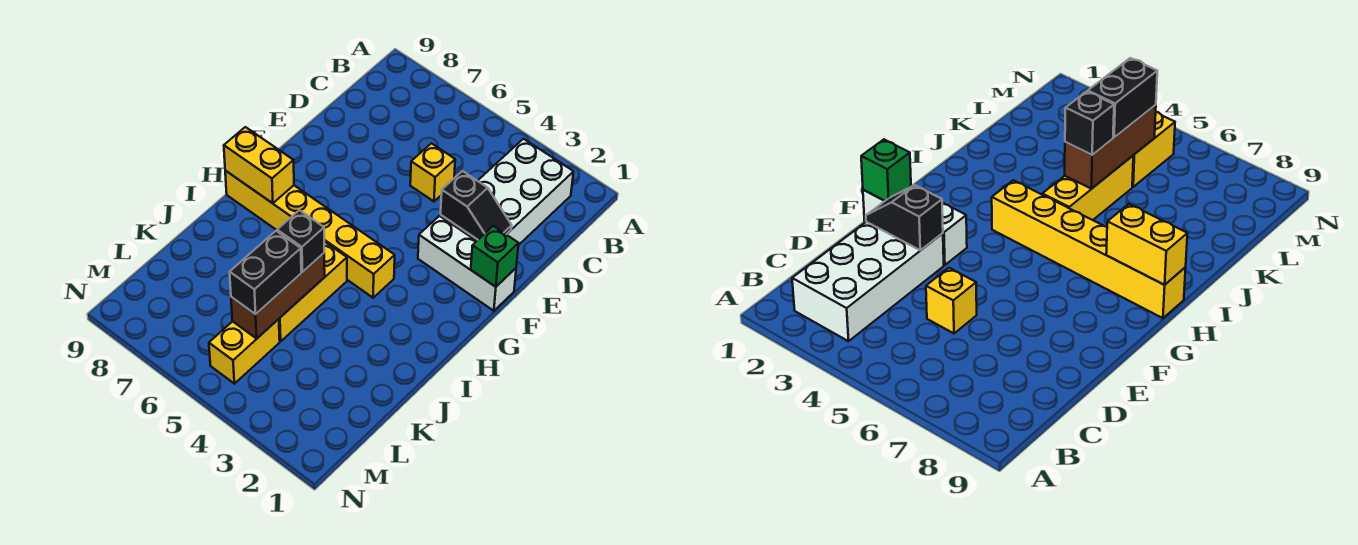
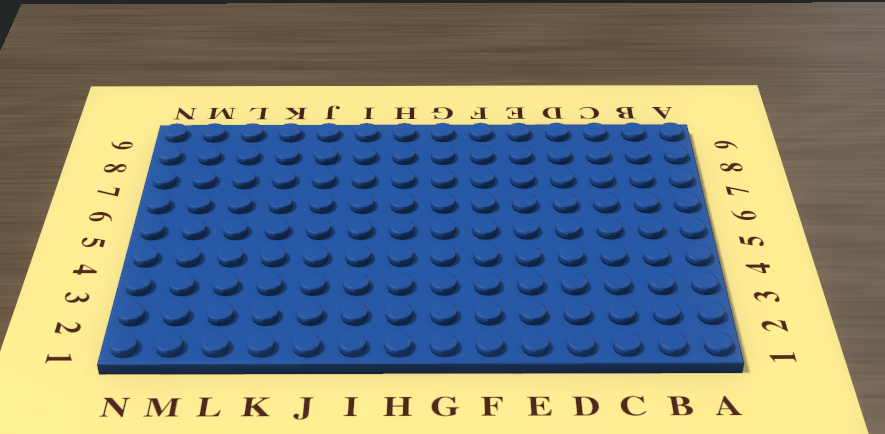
none -> white brick B2:E3 level 1
none -> yellow brick D5 level 1
none -> white brick F1:F3 level 1

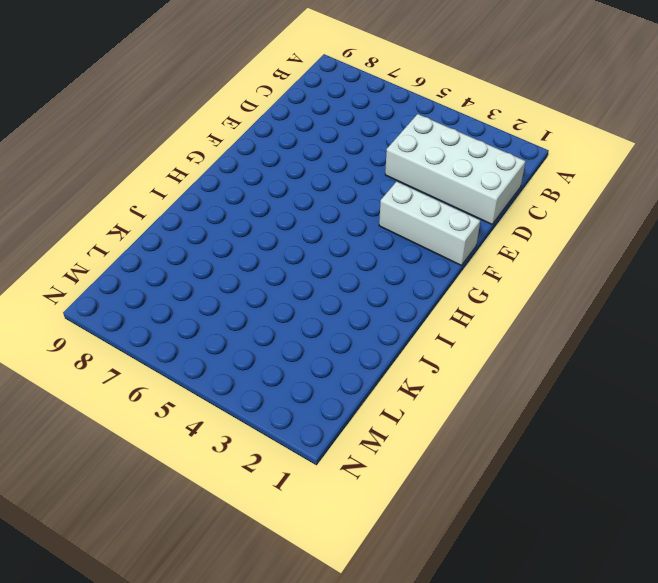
white brick C1:D4 level 1 -> white brick B2:E3 level 1
none -> yellow brick D5 level 1
none -> yellow brick H4:H9 level 1
none -> yellow brick I5:K5 level 1

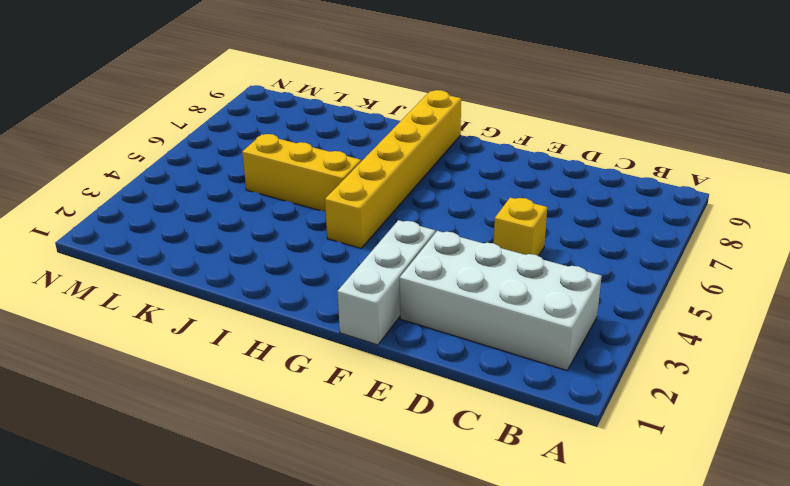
none -> yellow brick L5:M5 level 1
none -> black slope E2:E3 level 2 top 3
none -> green brick F1 level 2

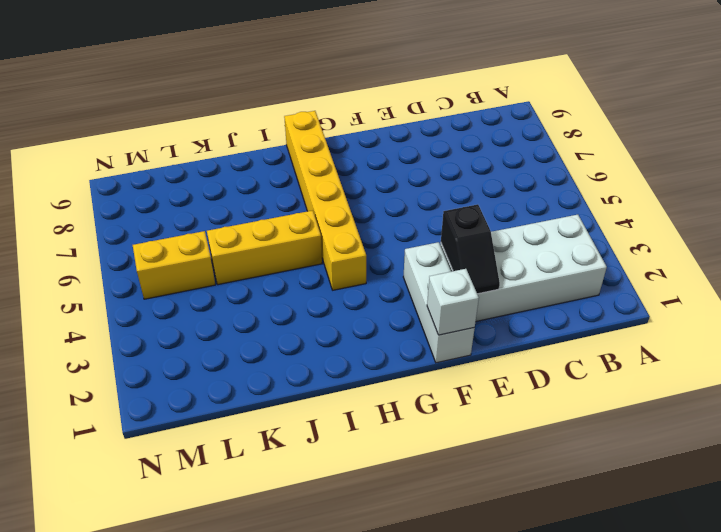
white brick F1 level 2 -> green brick F1 level 2
none -> yellow brick D5 level 1
none -> yellow brick H8:H9 level 2
none -> brown brick J5:L5 level 2

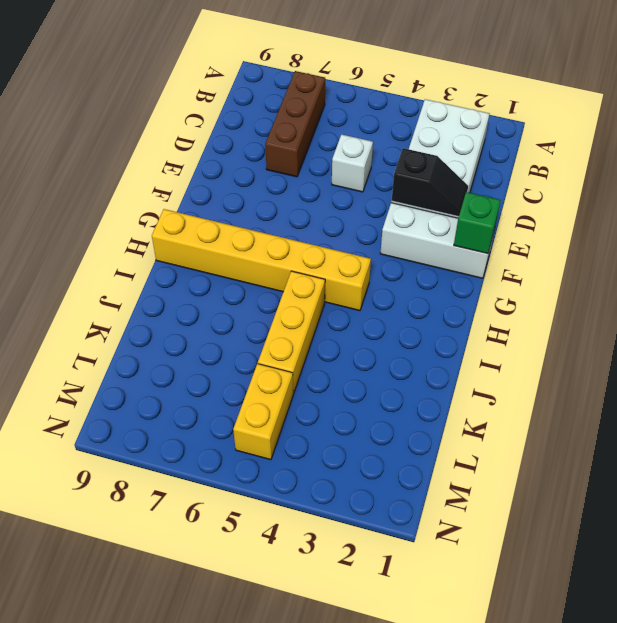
brown brick B7:D7 level 1 -> brown brick J5:L5 level 2
white brick D5 level 1 -> yellow brick D5 level 1
none -> yellow brick H8:H9 level 2
none -> black brick J5 level 3
none -> black brick K5:L5 level 3

